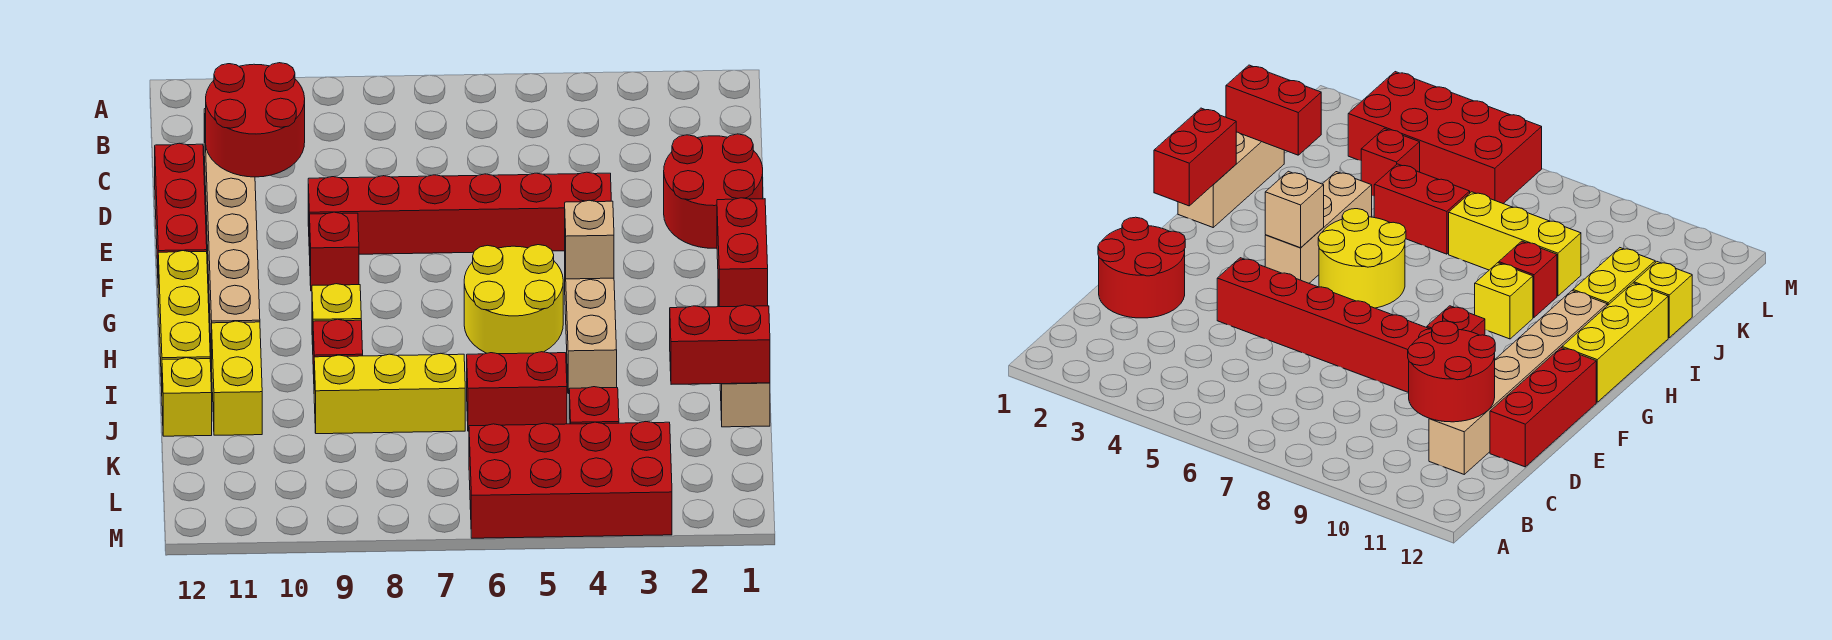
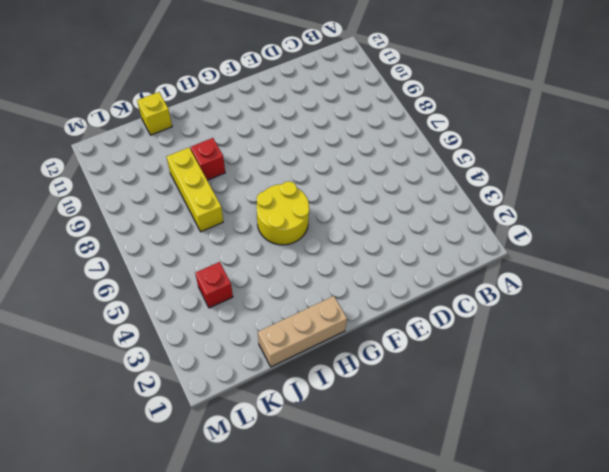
none -> tan brick C11:H11 level 1
none -> red round brick D1:E2 level 1
none -> red brick D12:F12 level 1

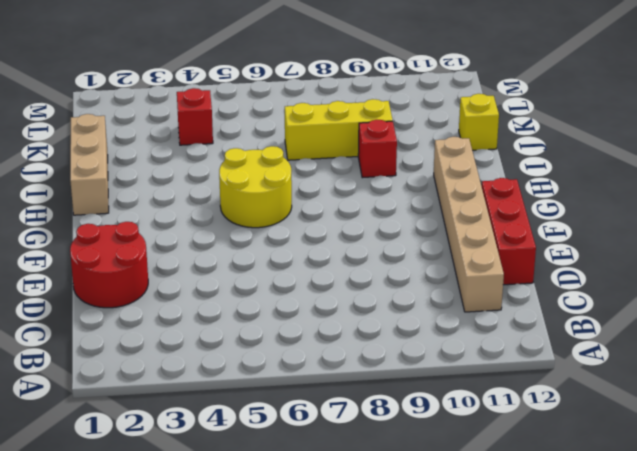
none -> red brick E4:E9 level 1
none -> red brick F9 level 1
none -> tan brick G4:I4 level 1

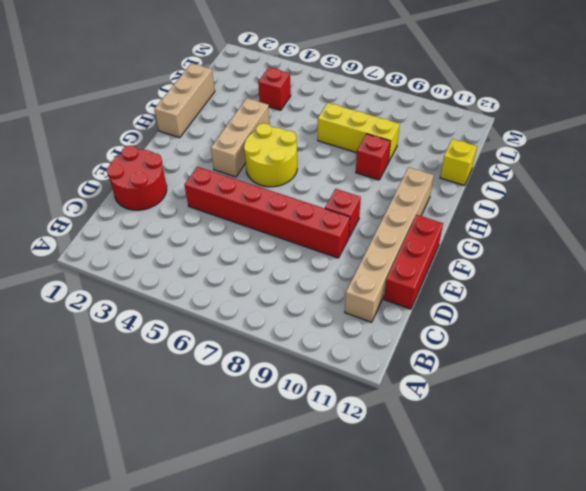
none -> yellow brick G12:I12 level 1
none -> yellow brick H9 level 1
none -> yellow brick I11:J11 level 1

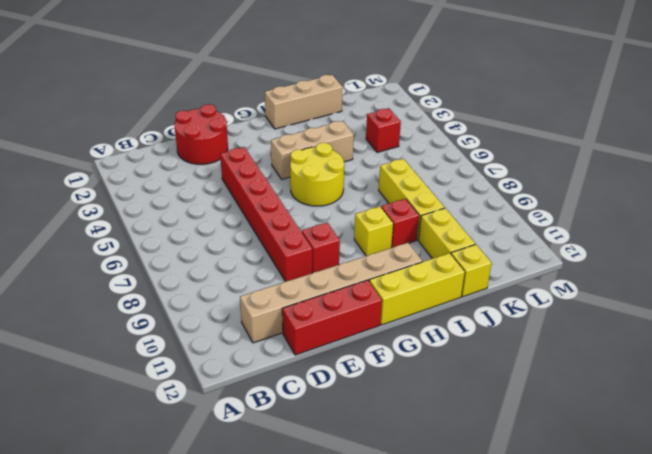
yellow brick J10:J11 level 1 -> yellow brick I11:J11 level 1
none -> red brick J5:J6 level 1
none -> red brick L3:M6 level 1
none -> red round brick C10:D11 level 2

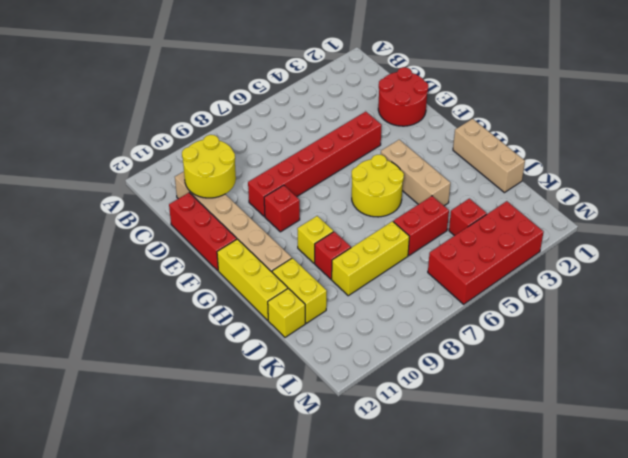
yellow round brick C10:D11 level 2 -> red round brick C10:D11 level 2
none -> red brick G1:H1 level 2
none -> tan brick G4 level 2
none -> red brick J1:J2 level 2

